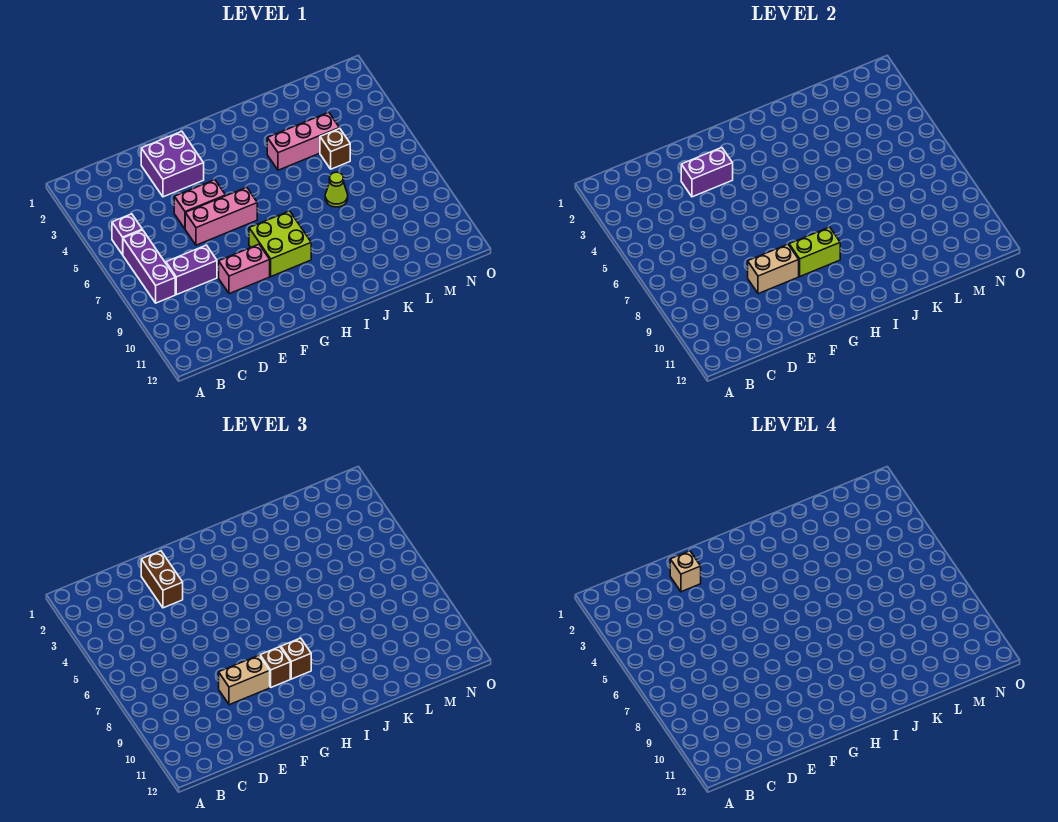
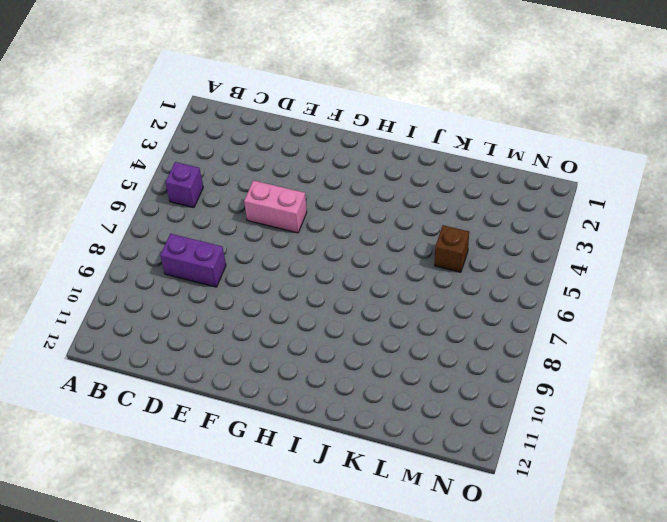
none -> purple brick B6:B8 level 1
none -> purple brick E2:F3 level 1
none -> pink brick E6:G6 level 1

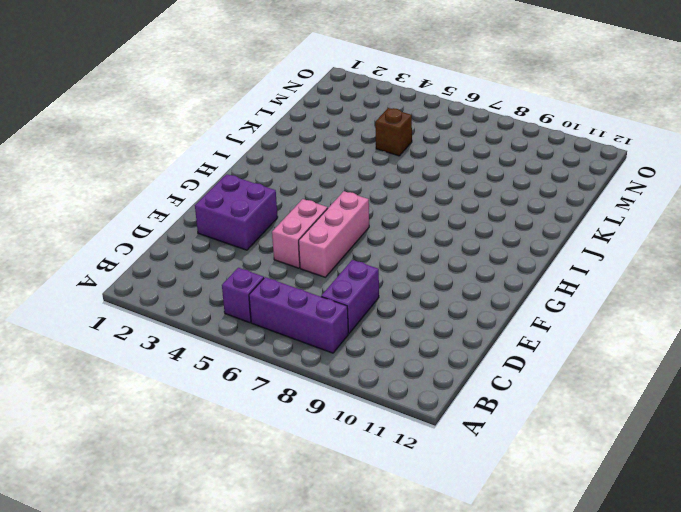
none -> pink brick E9:F9 level 1
none -> lime brick G8:H9 level 1
none -> pink brick J4:L4 level 1

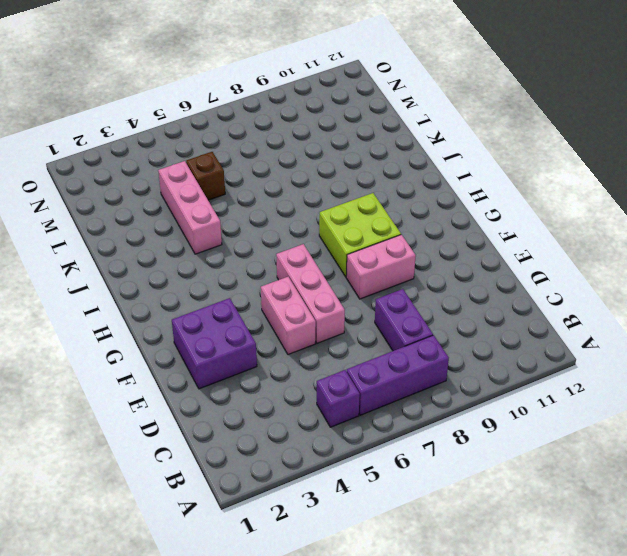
pink brick F8:F9 level 1 -> pink brick E9:F9 level 1
none -> lime cone K7 level 1
none -> purple brick E3:F3 level 2
none -> tan brick E9:F9 level 2

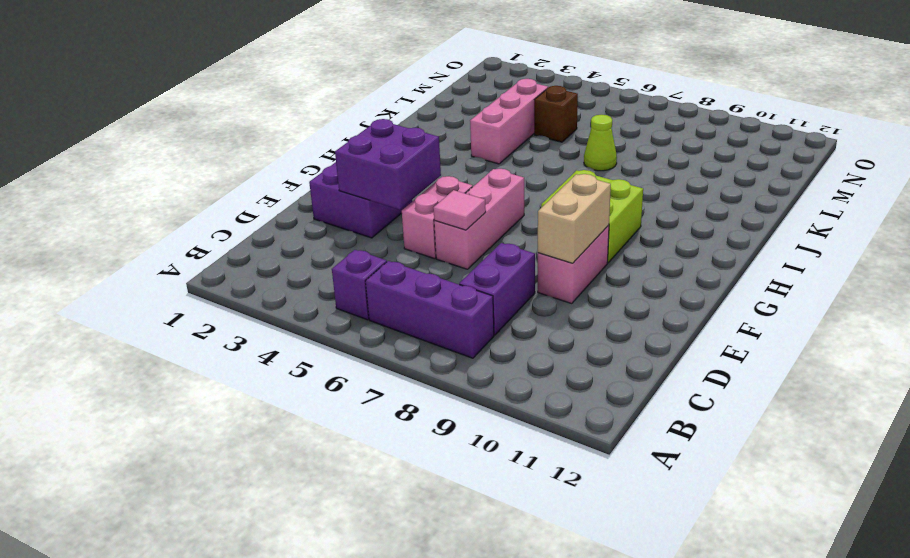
purple brick E3:F4 level 2 -> purple brick E3:F3 level 2
pink tile E6 level 2 -> none
none -> lime brick G9:H9 level 2
none -> brown brick E2:E3 level 3
none -> tan brick E9:F9 level 3

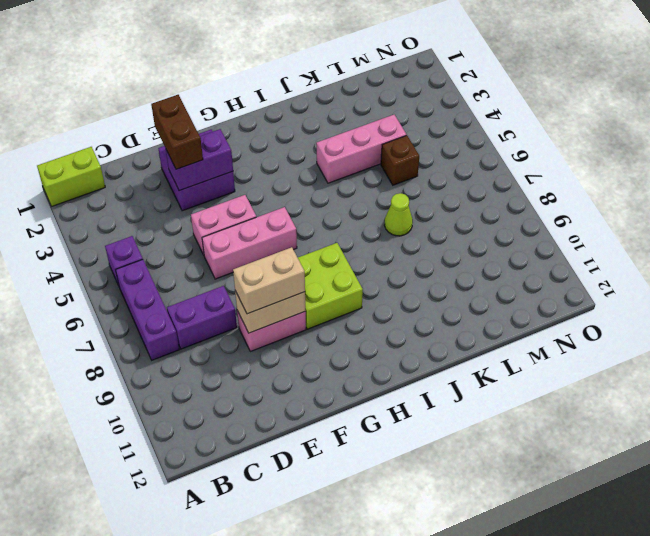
lime brick A1:B1 level 1 -> lime brick G9:H9 level 2
none -> brown brick G9 level 3
none -> brown brick H9 level 3
none -> tan brick E2 level 4

